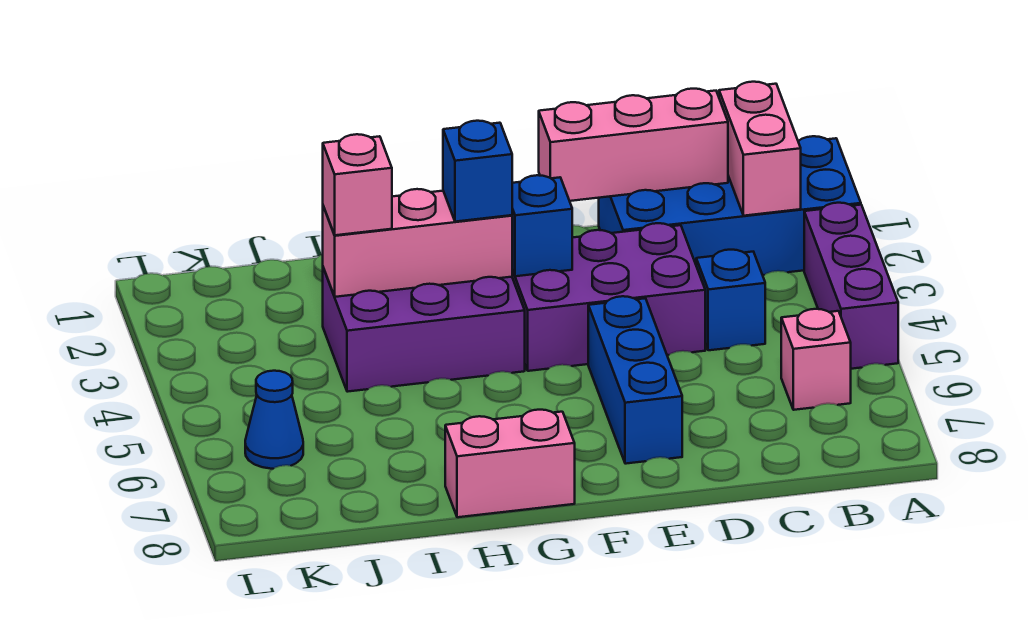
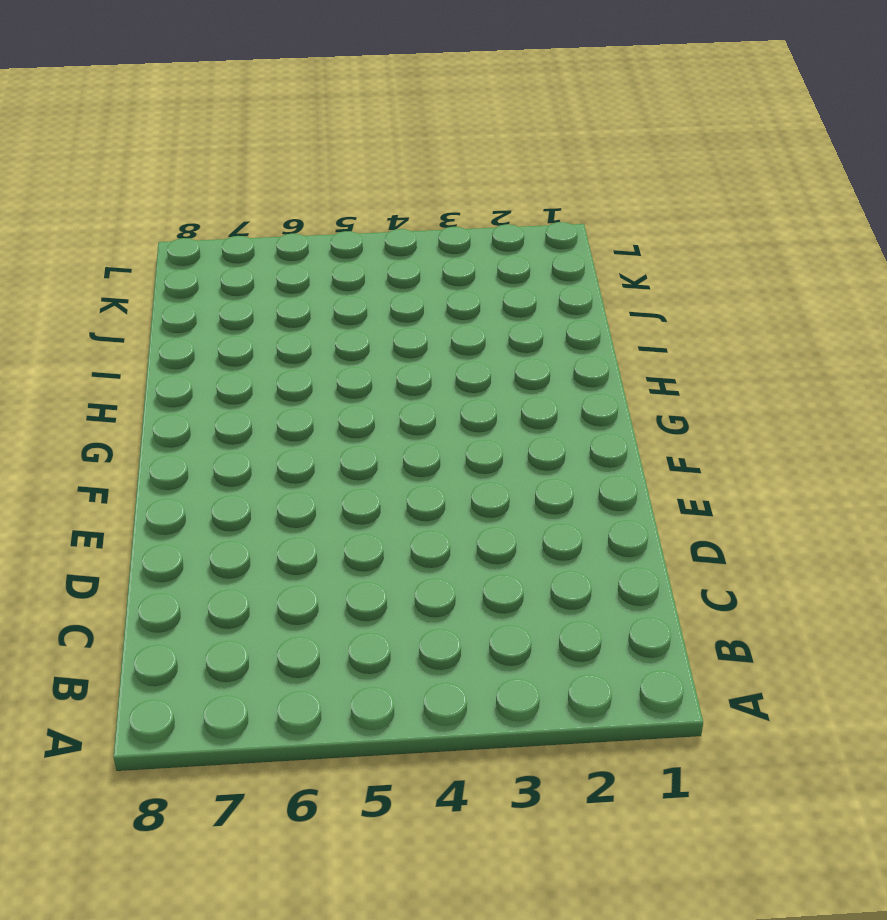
none -> blue brick A1:D2 level 1
none -> purple brick A3:A5 level 1
none -> pink brick B6 level 1

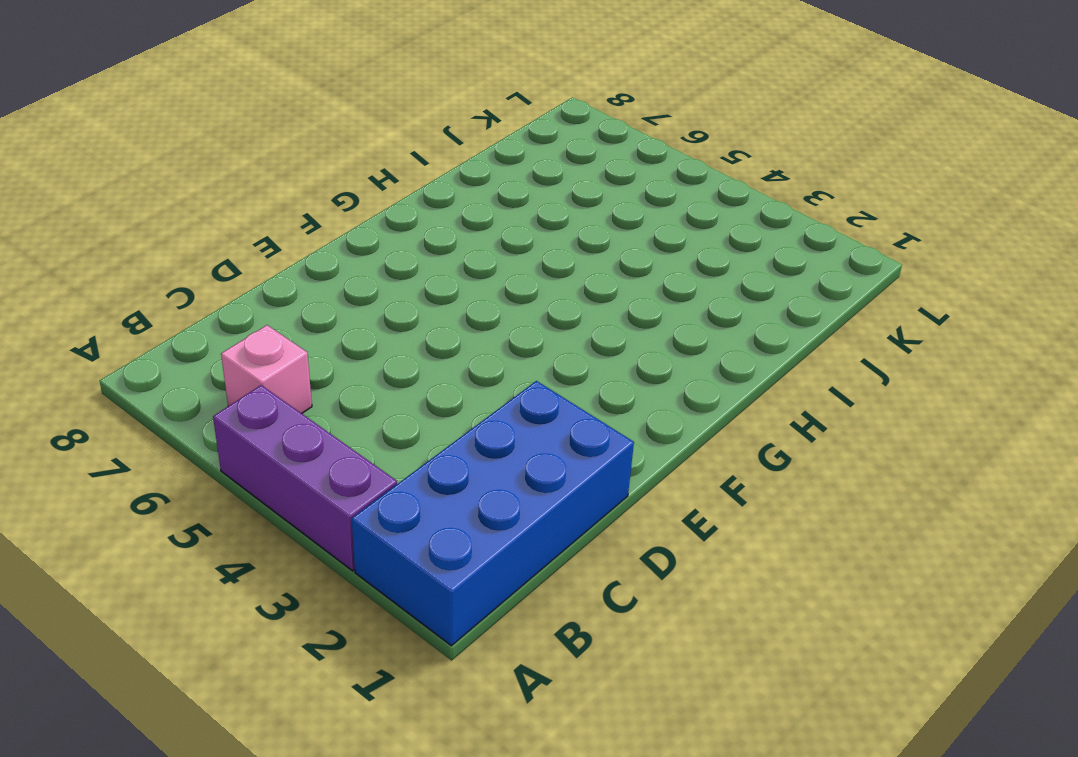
none -> blue brick C4 level 1
none -> purple brick D3:F4 level 1
none -> blue brick E5:E7 level 1

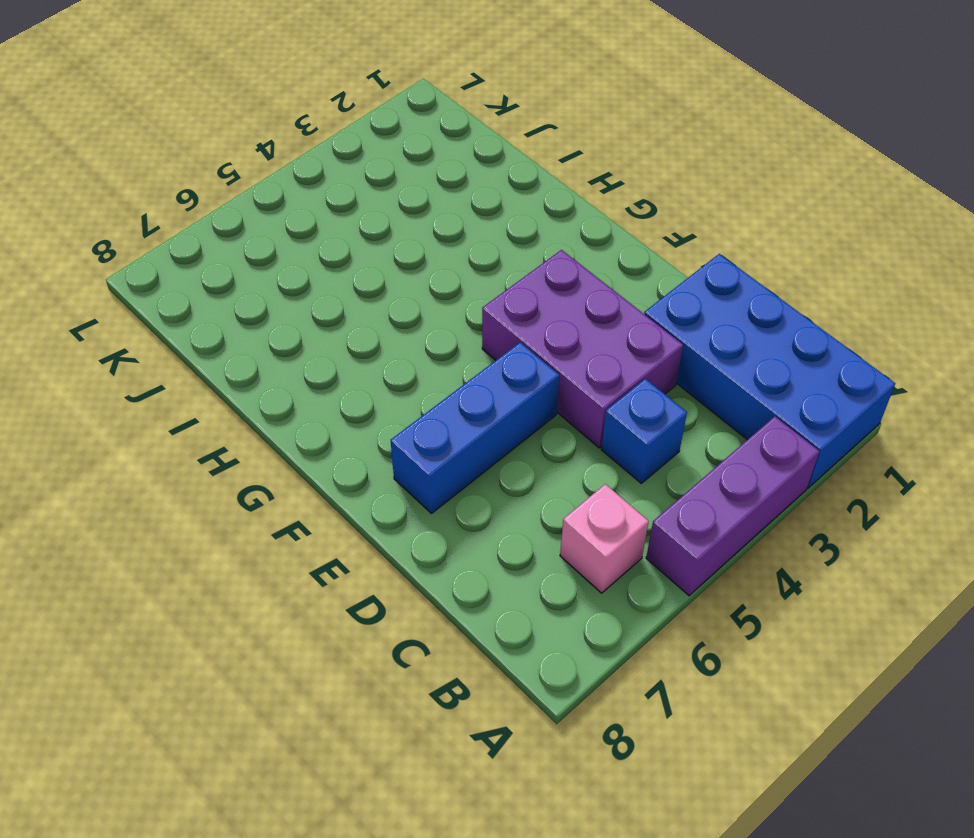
none -> purple brick G3:I4 level 1
none -> pink brick G8:H8 level 1
none -> blue cone K6 level 1

